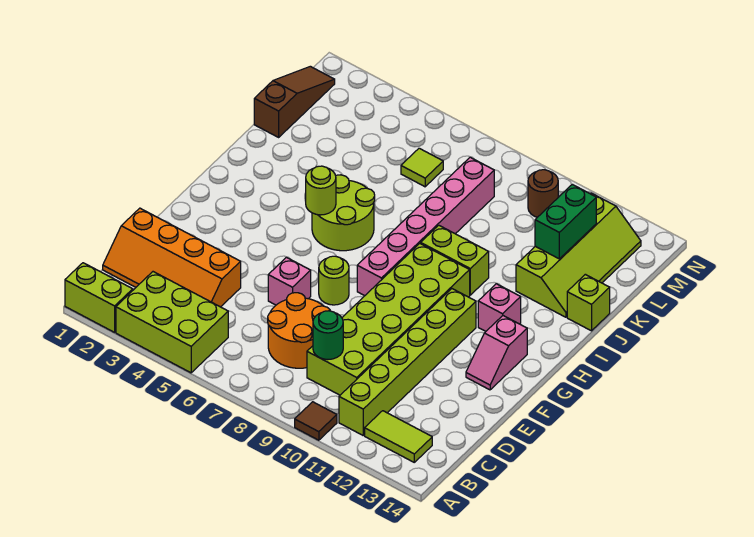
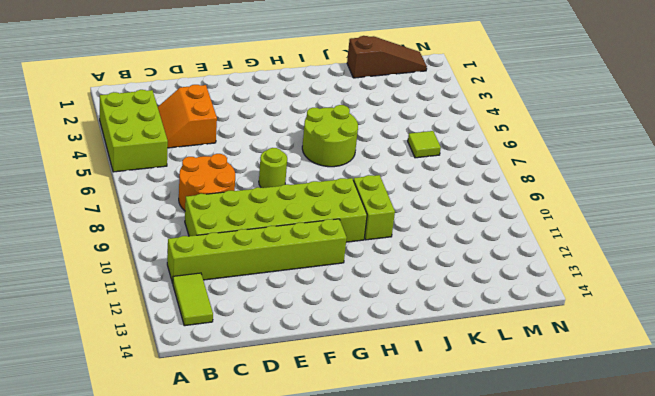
orange slope C3:D4 level 1 top D -> orange slope C1:D4 level 1 top D
none -> lime brick A1:A2 level 1
none -> brown tile A10 level 1
none -> pink brick E6 level 1

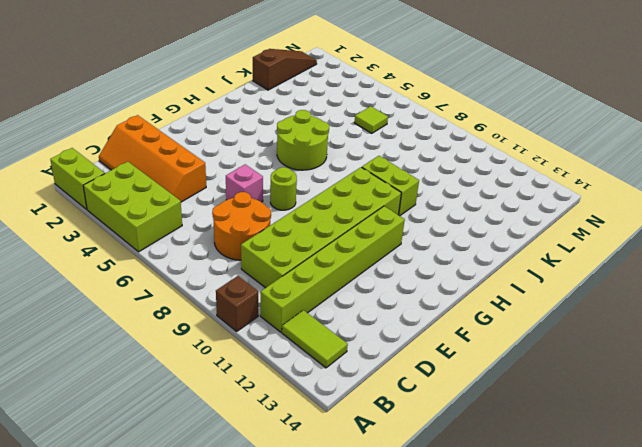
brown brick A10 level 1 -> brown tile A10 level 1
none -> pink slope F13:G13 level 1 top G
none -> pink brick G8:L8 level 1
none -> pink brick H12 level 1

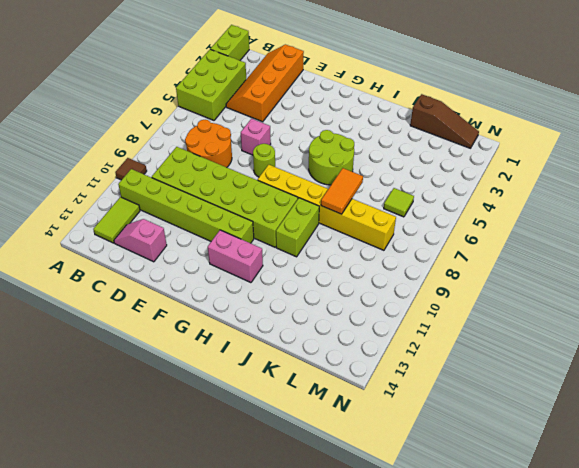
pink slope C13:D13 level 1 top D -> pink slope F13:G13 level 1 top G
yellow brick G8:L8 level 1 -> pink brick G8:L8 level 1
pink brick G12:H12 level 1 -> pink brick H12 level 1
orange tile J7:J8 level 2 -> none
none -> lime slope J12:M13 level 1 top 12
none -> lime brick J14 level 1
none -> brown round brick M10 level 1

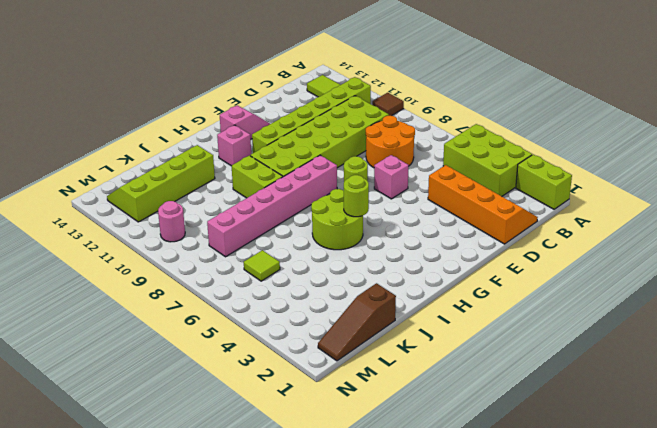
pink round brick M10 level 1 -> brown round brick M10 level 1
none -> lime brick J14 level 1
none -> green round brick C9 level 2
none -> green brick K12:L12 level 2

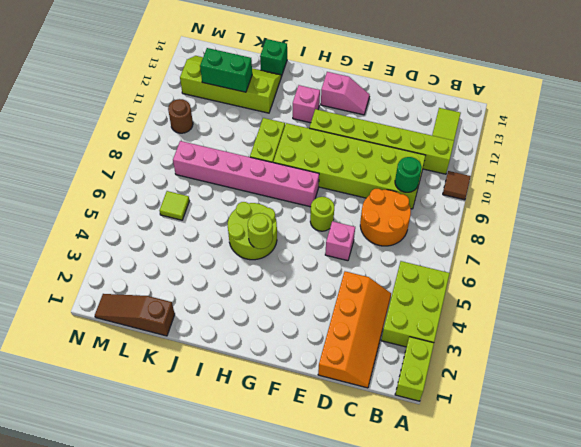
green brick J14 level 1 -> lime brick J14 level 1

